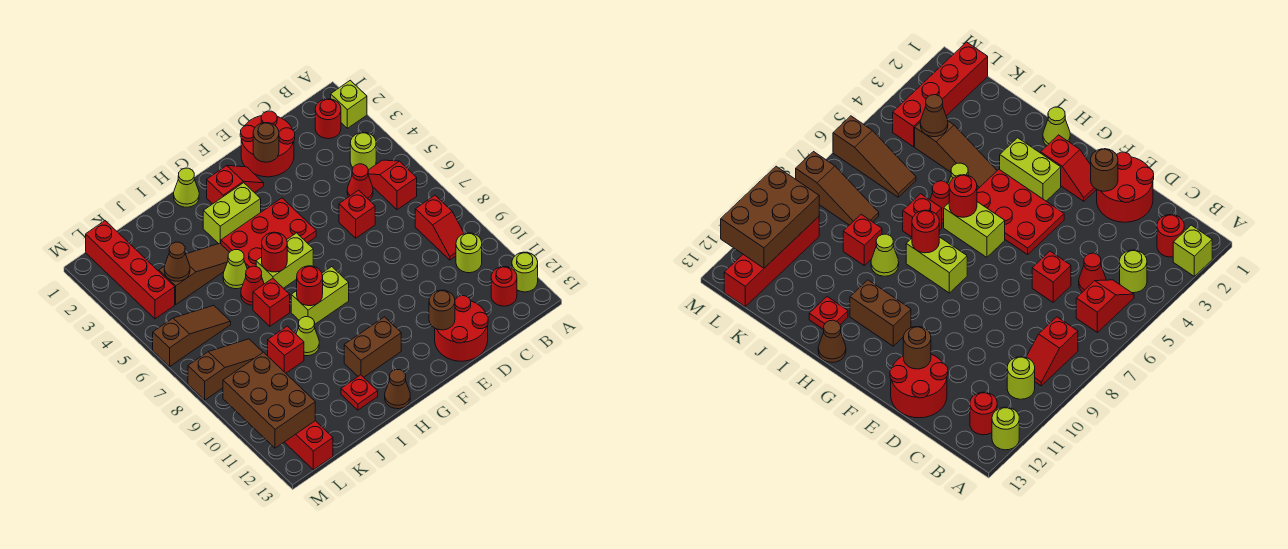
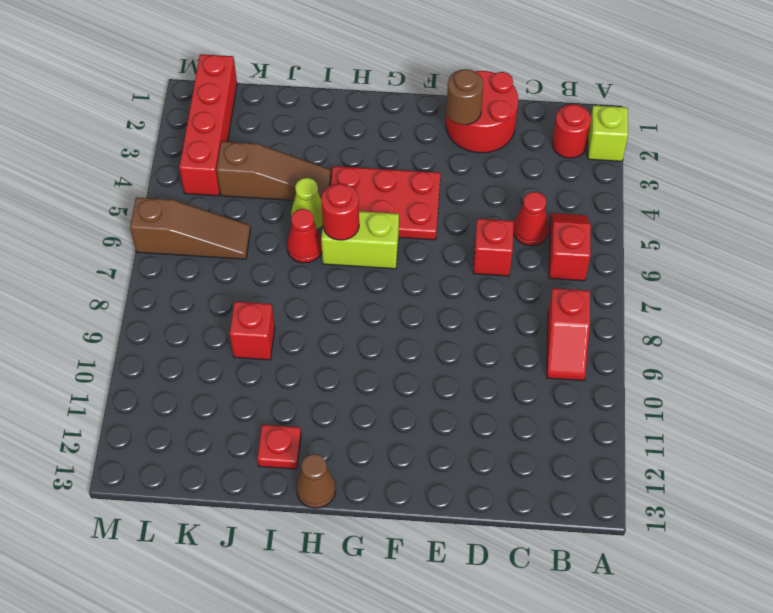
none -> lime round brick A12 level 1
none -> lime round brick B4 level 1
none -> lime round brick B10 level 1
none -> red round brick B12 level 1

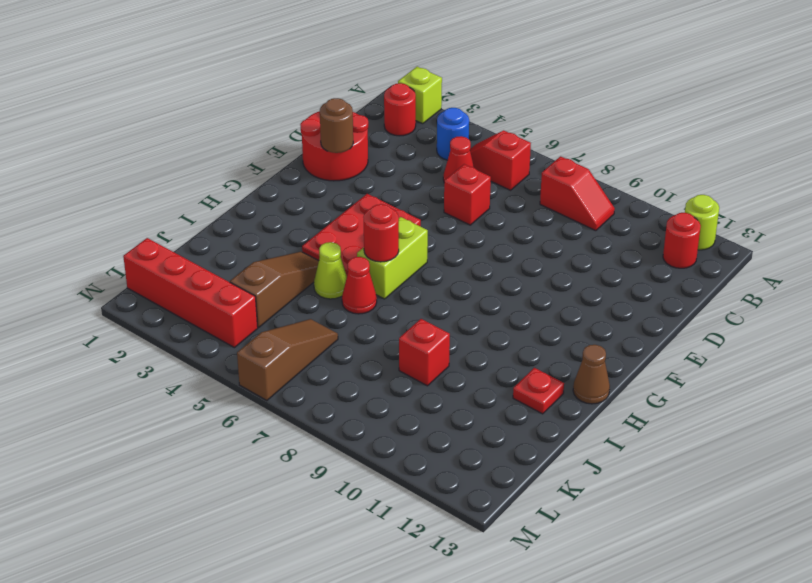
blue round brick B4 level 1 -> lime round brick B4 level 1
none -> lime round brick B10 level 1
none -> red round brick D12:E13 level 1
none -> red slope F2:G2 level 1 top G
none -> lime brick G3:H3 level 1

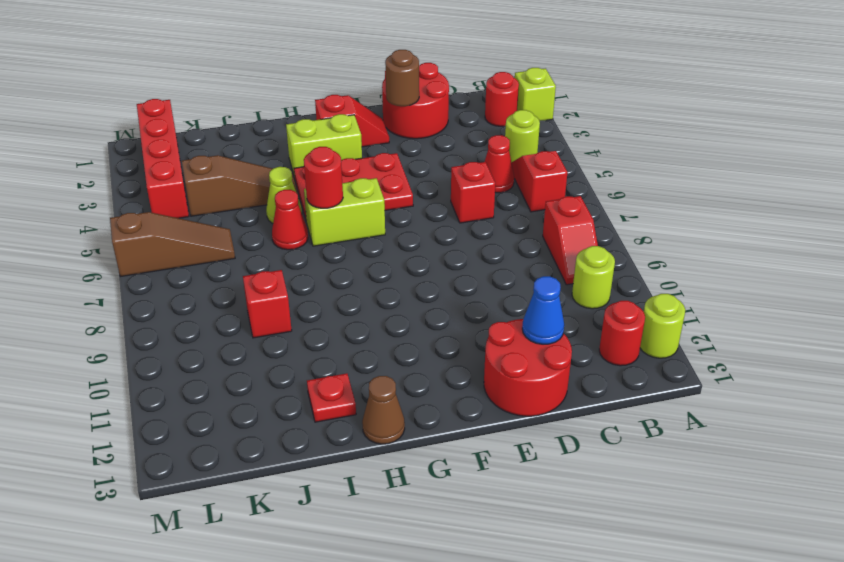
blue cone D12 level 2 -> none
none -> lime brick G8:H8 level 1
none -> brown brick G11:H11 level 1
none -> lime cone H1 level 1
none -> red brick I7 level 1

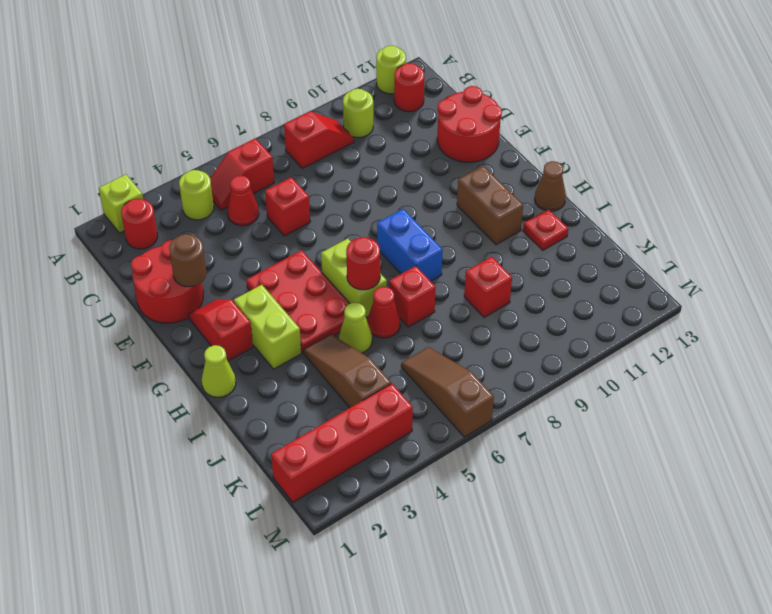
blue brick G8:H8 level 1 -> lime brick G8:H8 level 1
none -> lime cone I9 level 1
none -> brown slope K8:M8 level 1 top M
none -> red brick L10:L13 level 1
none -> brown round brick E12 level 2

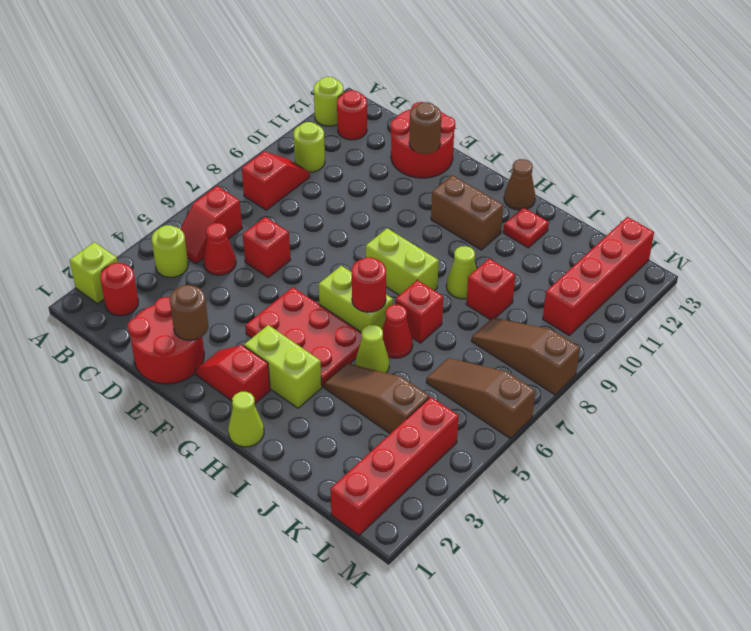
none -> red round brick H8 level 2
none -> brown cone K4 level 2
none -> brown brick L10:M12 level 2

